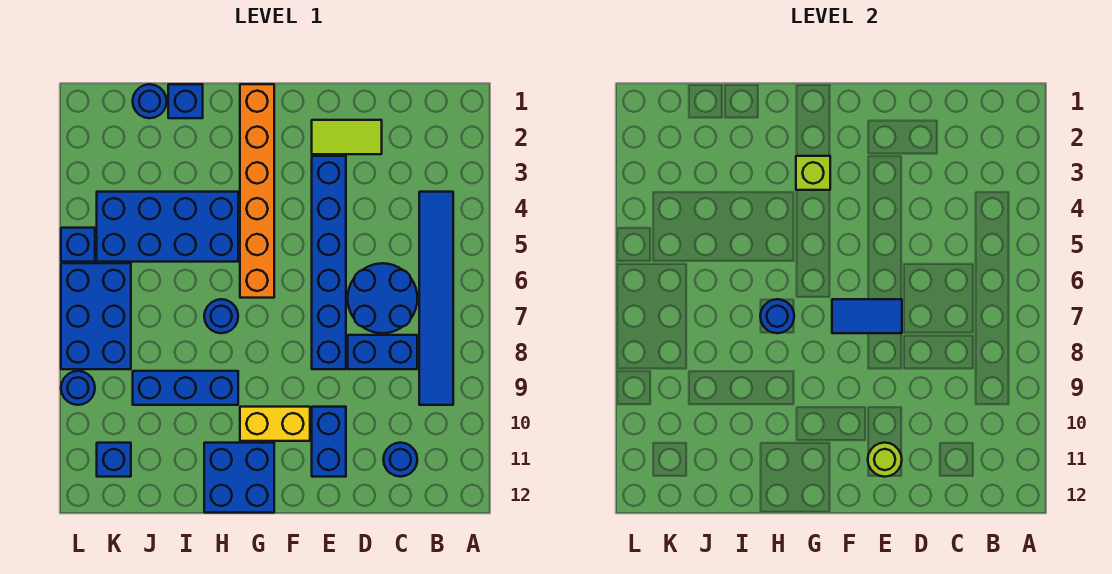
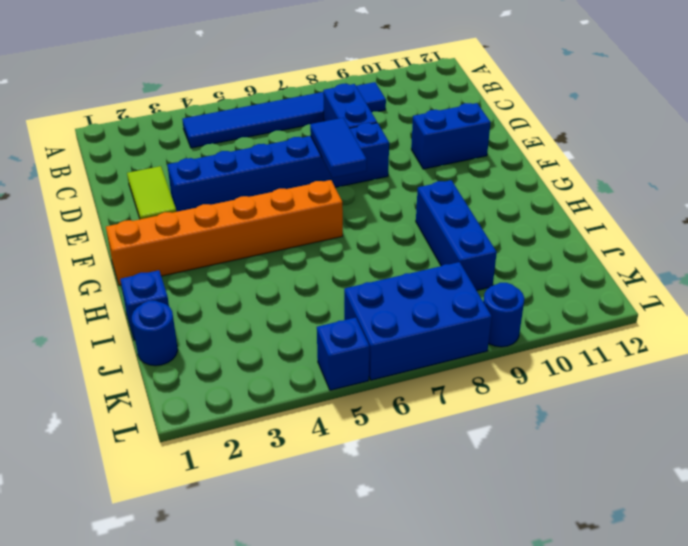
none -> blue round brick C6:D7 level 1
none -> blue round brick C11 level 1
none -> yellow brick F10:G10 level 1

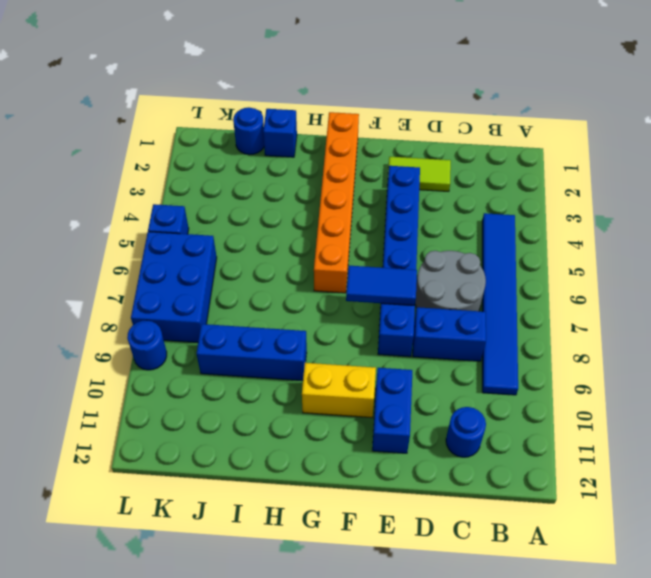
grey round brick C6:D7 level 1 -> blue round brick C6:D7 level 1
none -> blue brick G11:H12 level 1
none -> blue brick H4:K5 level 1
none -> blue round brick H7 level 1

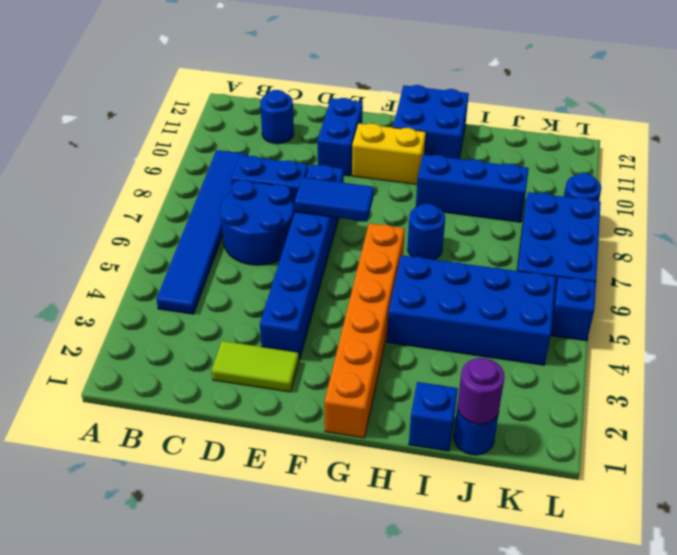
purple round brick J1 level 2 -> none
none -> blue brick K11 level 1
none -> lime round brick E11 level 2
none -> lime brick G3 level 2

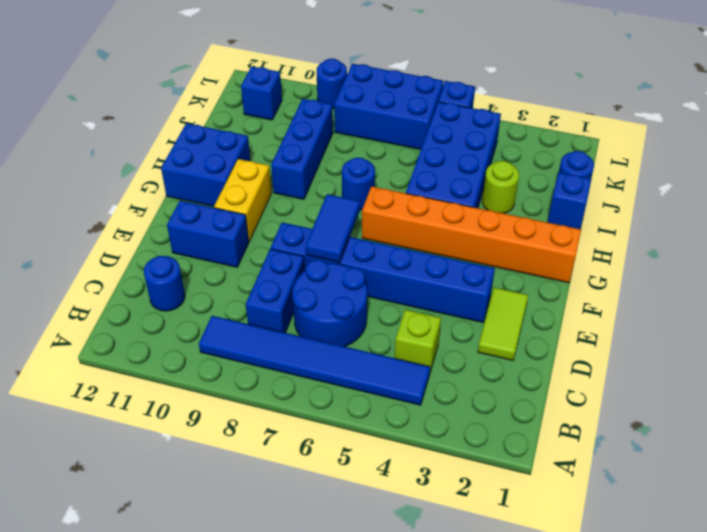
lime brick C4 level 1 -> lime brick G3 level 2
lime round brick I3 level 1 -> lime round brick E11 level 2
none -> blue round brick H7 level 2

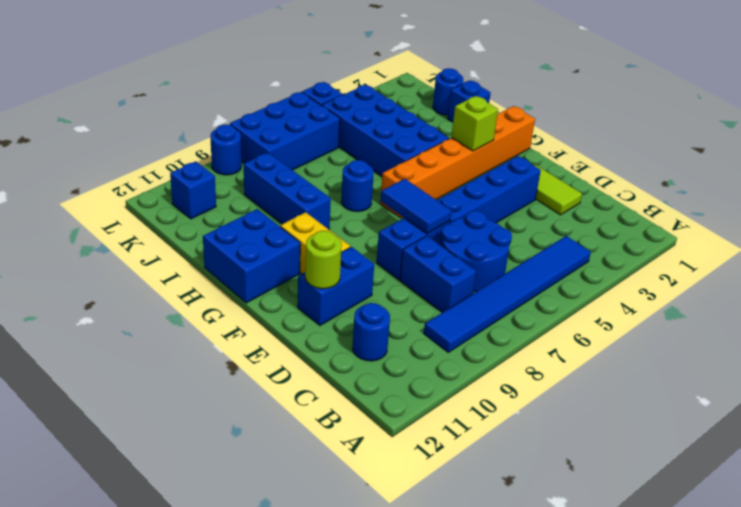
none -> blue round brick H7 level 2

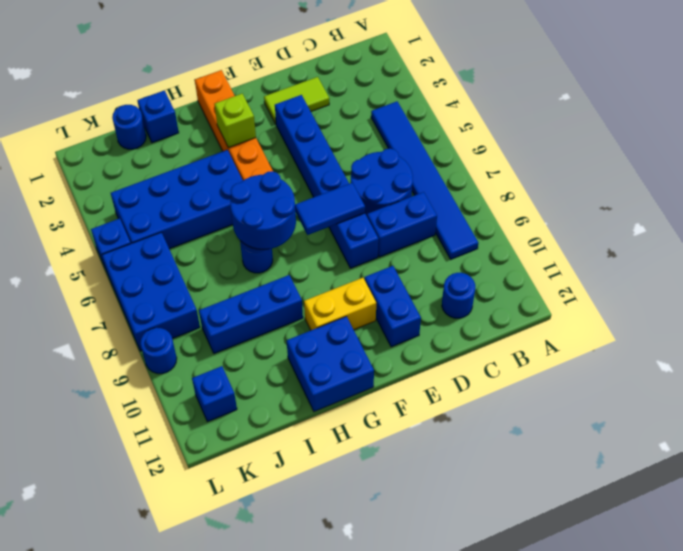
blue round brick G6:H7 level 2 -> blue round brick H7 level 2
none -> lime round brick E11 level 2

